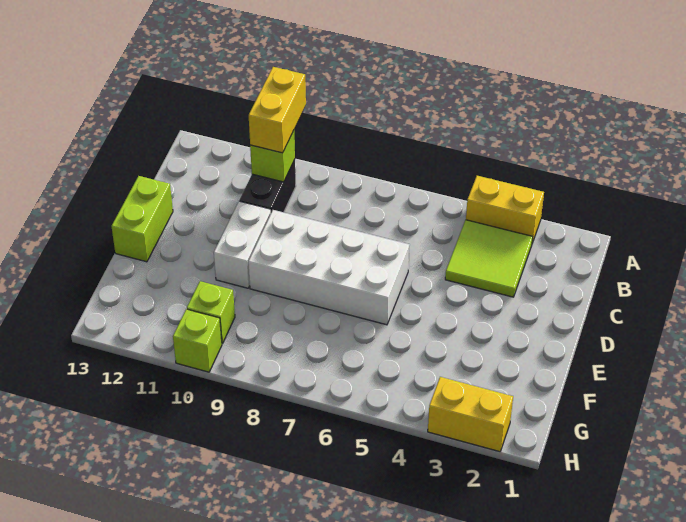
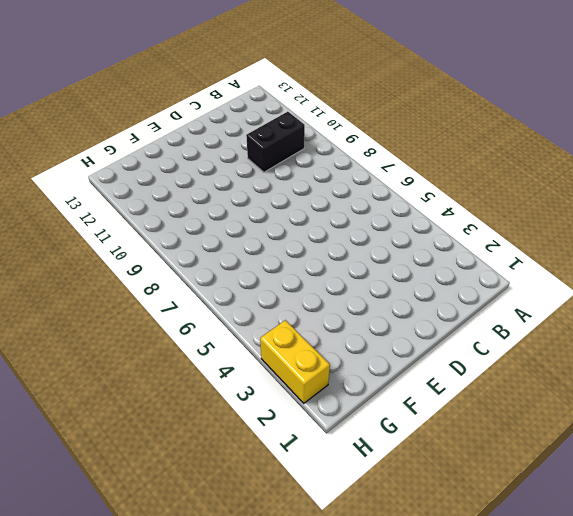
none -> yellow brick A3:A4 level 1
none -> lime tile B3:C4 level 1

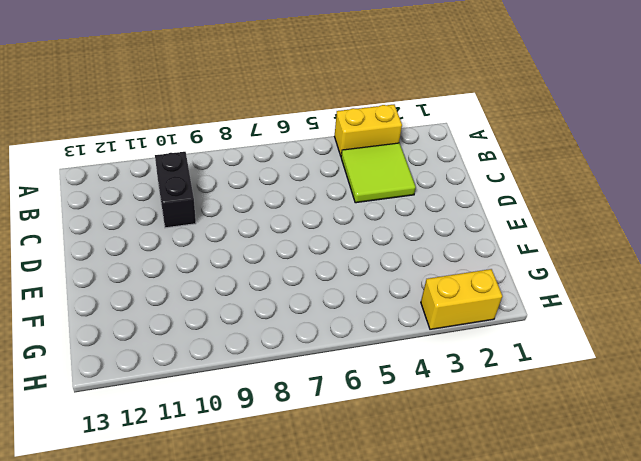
none -> white brick D6:E9 level 1
none -> white brick D10:E10 level 1

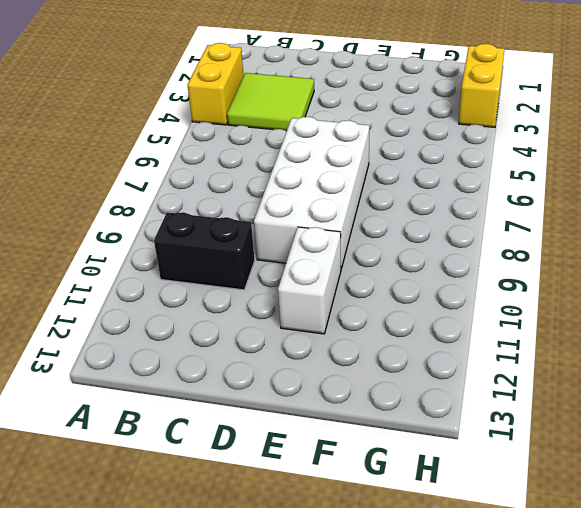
white brick E10:E11 level 1 -> white brick D10:E10 level 1
none -> lime brick D13:E13 level 1
none -> lime brick G10 level 1

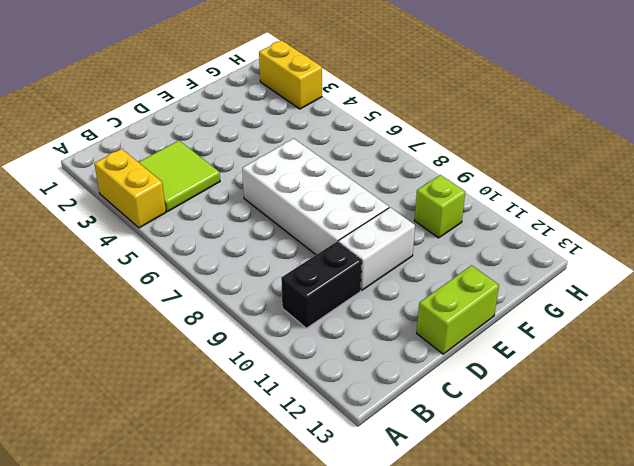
none -> lime brick H10 level 1
none -> lime brick B10 level 2

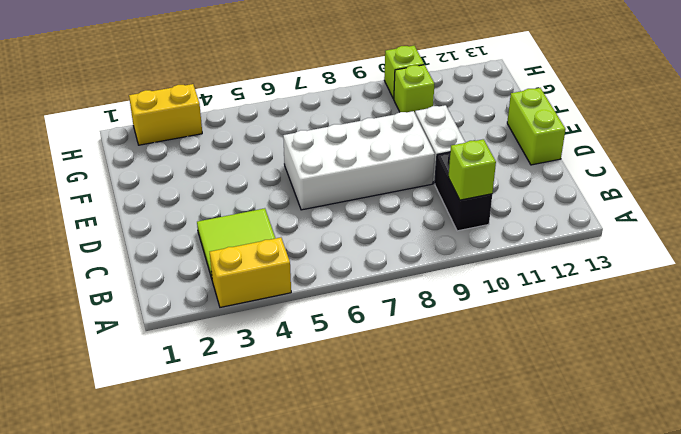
none -> yellow brick A10:B10 level 3

